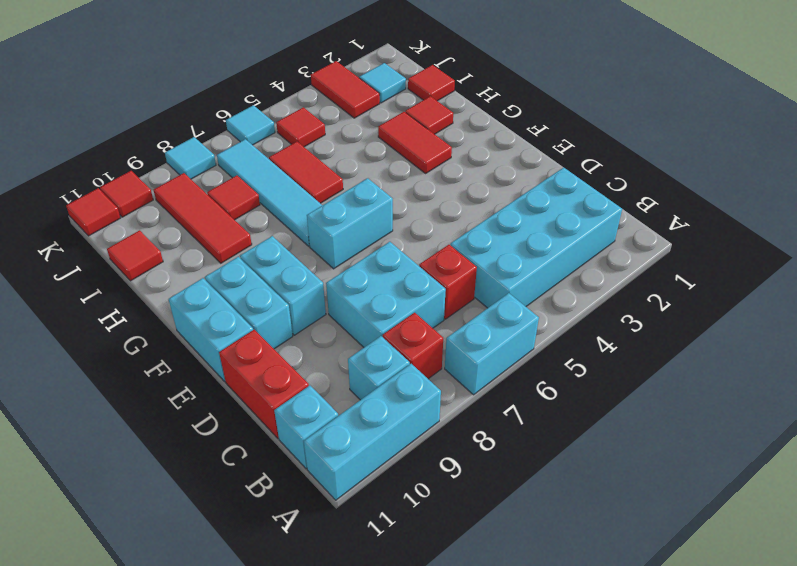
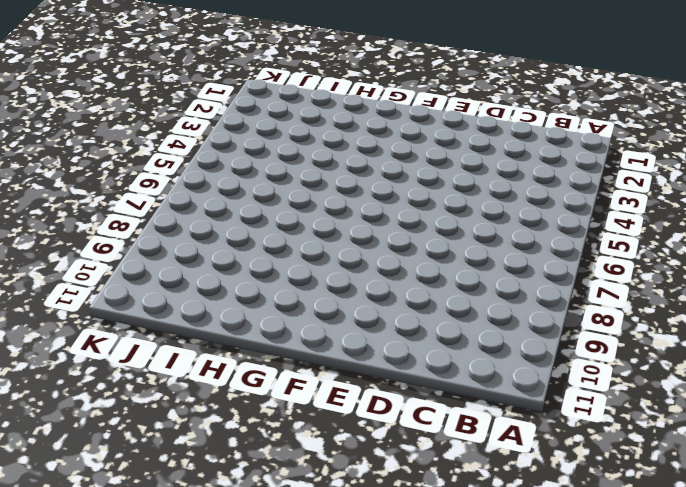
none -> cyan brick A6:A7 level 1
none -> cyan brick A9:A11 level 1
none -> cyan brick B2:C5 level 1

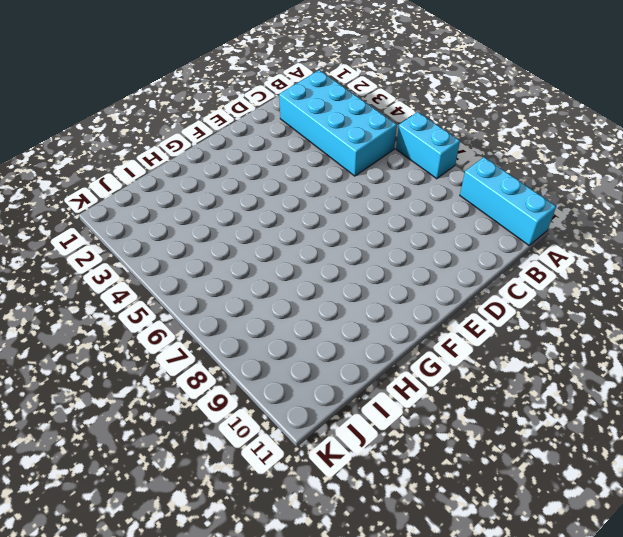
none -> red brick B8 level 1
none -> cyan brick B9 level 1
none -> cyan brick B11 level 1

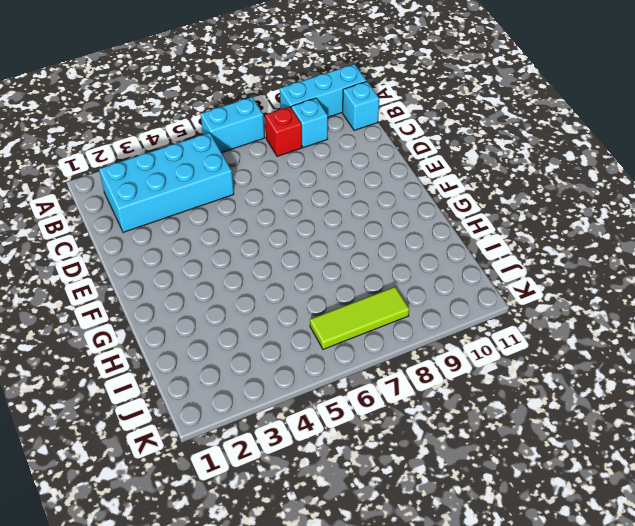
lime tile J6:J8 level 1 -> cyan tile G7:J7 level 1
none -> red brick C6 level 1
none -> cyan brick C7:D8 level 1
none -> red brick C11:D11 level 1

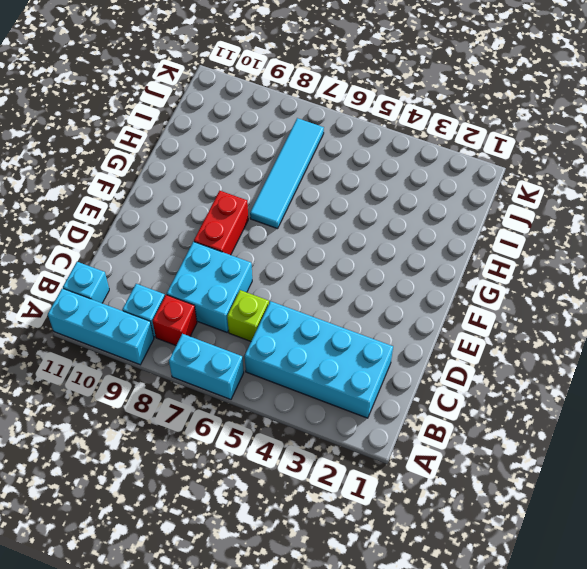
lime brick C6 level 1 -> red brick C6 level 1
red brick E8:F8 level 1 -> red brick C11:D11 level 1
none -> cyan brick E9:F9 level 1
none -> cyan brick E10:F10 level 1
none -> cyan brick E11:F11 level 1

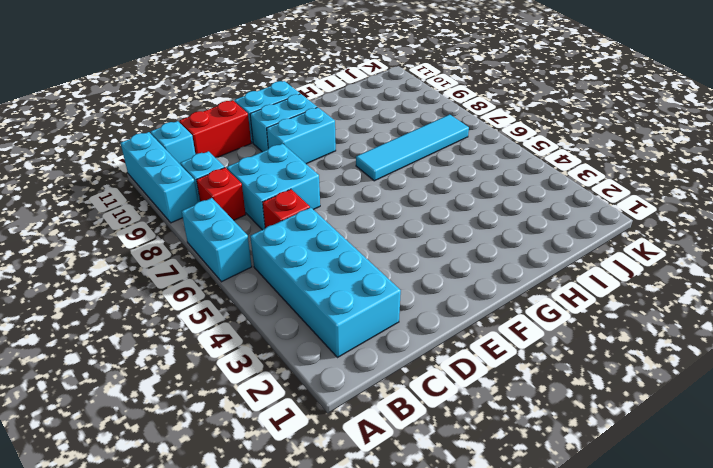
none -> cyan brick F6:F7 level 1
none -> red tile G3:H3 level 1
none -> red tile H2 level 1

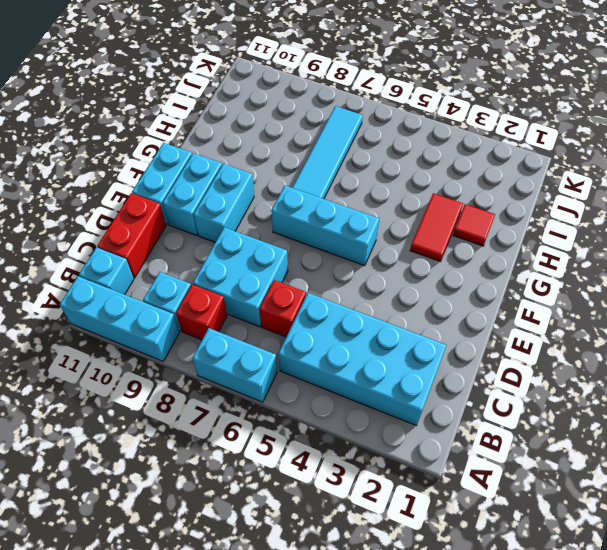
cyan brick F5:F7 level 1 -> cyan brick F6:F7 level 1
none -> red tile H6:I6 level 1
none -> red tile H9:J9 level 1
none -> red tile I1 level 1

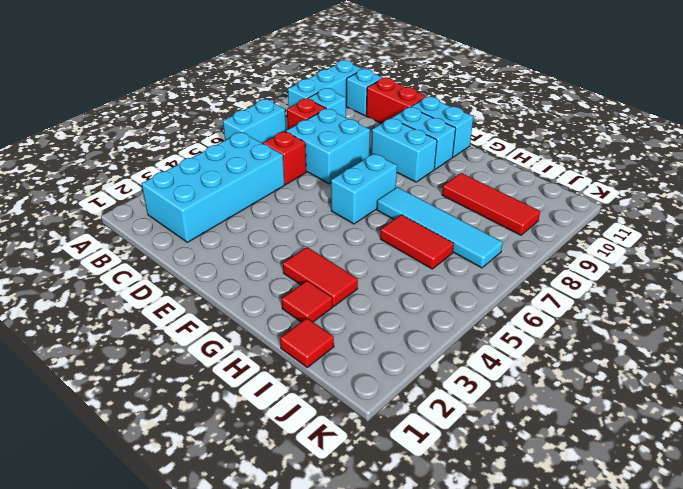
none -> red tile I8 level 1
none -> red tile I11 level 1
none -> cyan tile J2 level 1

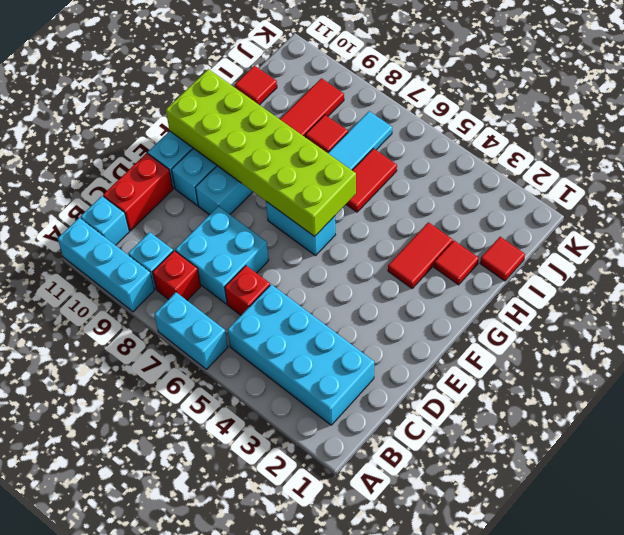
lime brick F6:G11 level 2 -> none
none -> cyan tile J2 level 1
none -> red tile J3:K3 level 1
none -> red tile J5 level 1

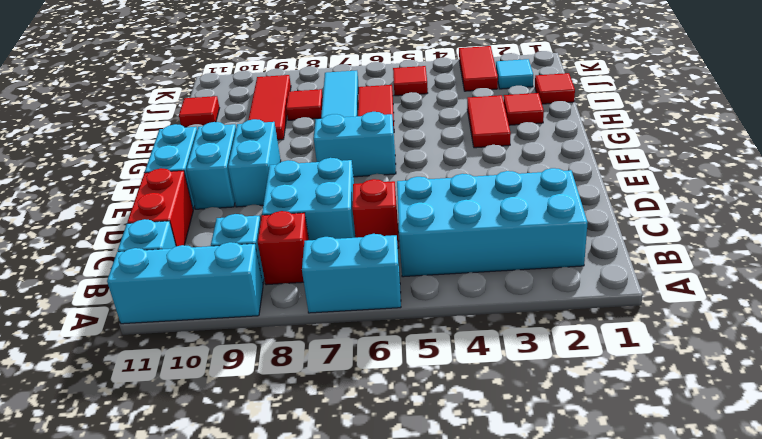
none -> cyan tile K6 level 1
none -> cyan tile K8 level 1
none -> red tile K10 level 1

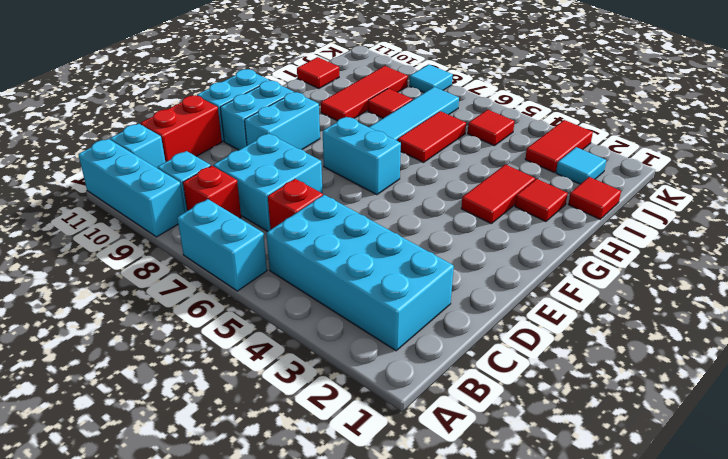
none -> cyan tile K6 level 1
none -> red tile K10 level 1
none -> red tile K11 level 1

